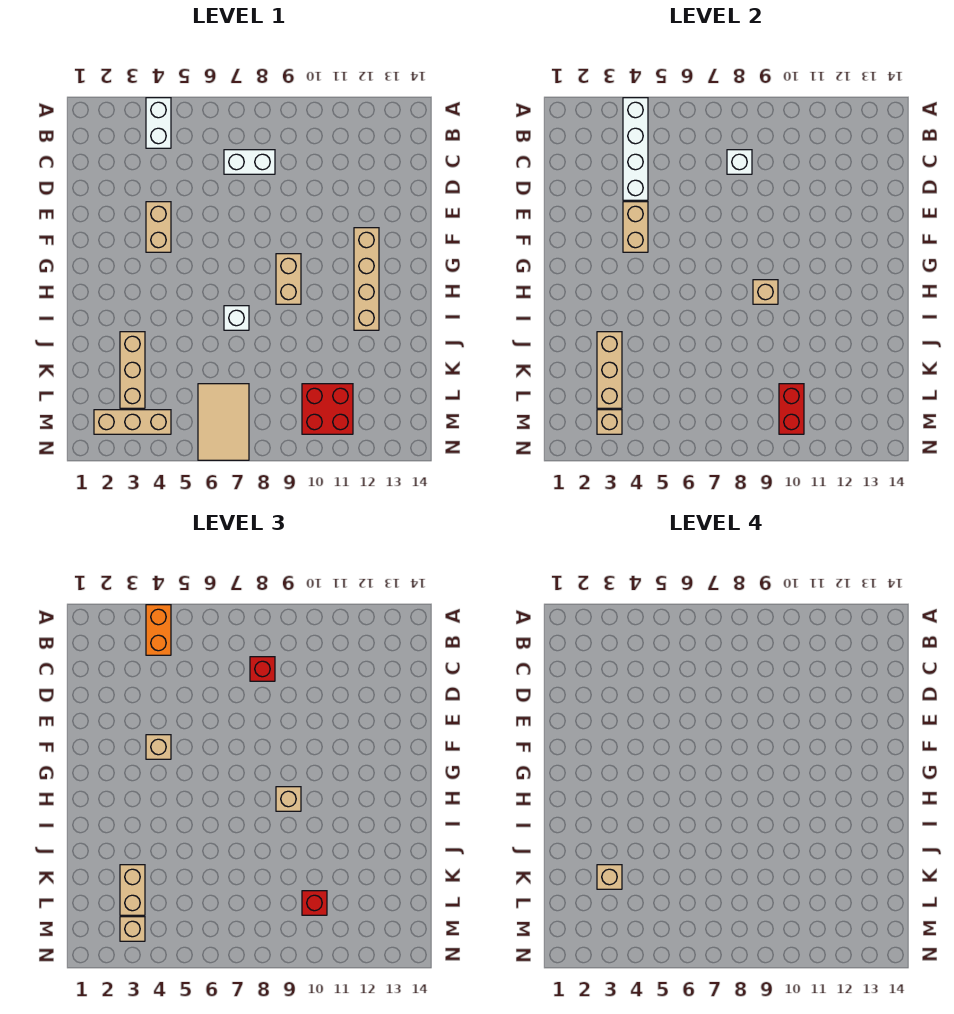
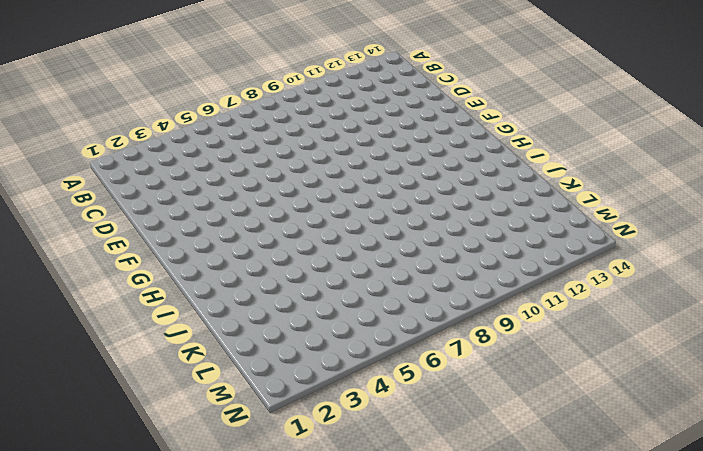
none -> white brick A4:B4 level 1
none -> white brick C7:C8 level 1
none -> tan brick E4:F4 level 1

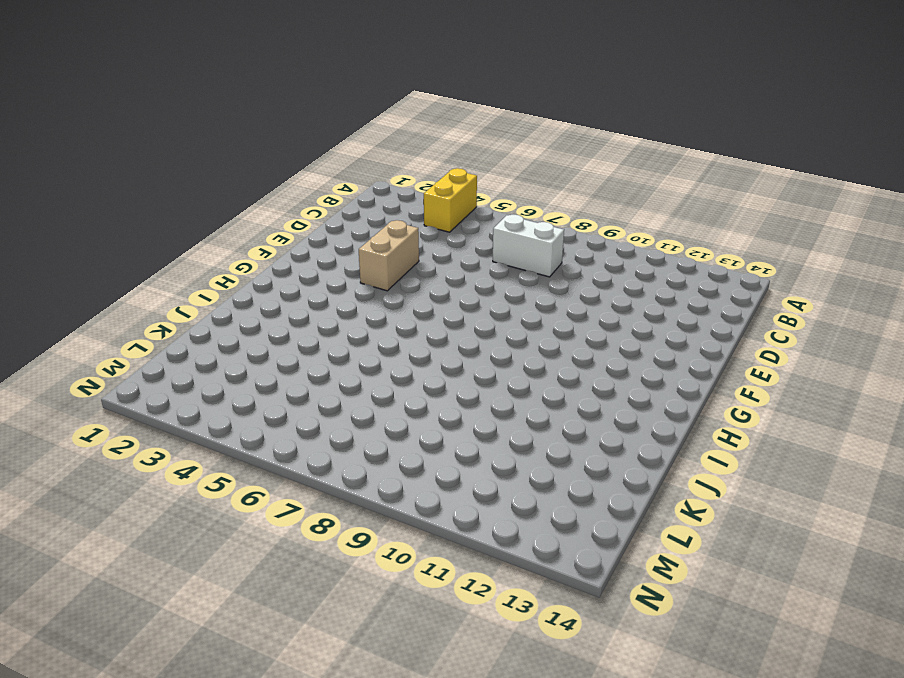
yellow brick A4:B4 level 1 -> white brick A4:B4 level 1
none -> tan brick F12:I12 level 1
none -> tan brick G9:H9 level 1
none -> white brick I7 level 1

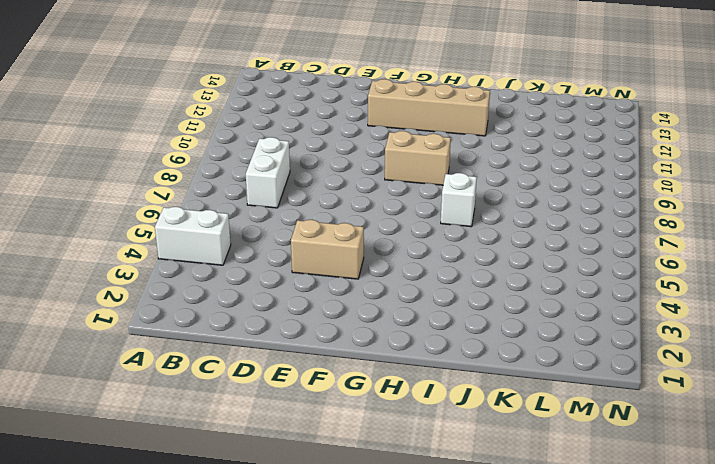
none -> tan brick J3:L3 level 1
none -> tan tile L6:N7 level 1
none -> red brick L10:M11 level 1

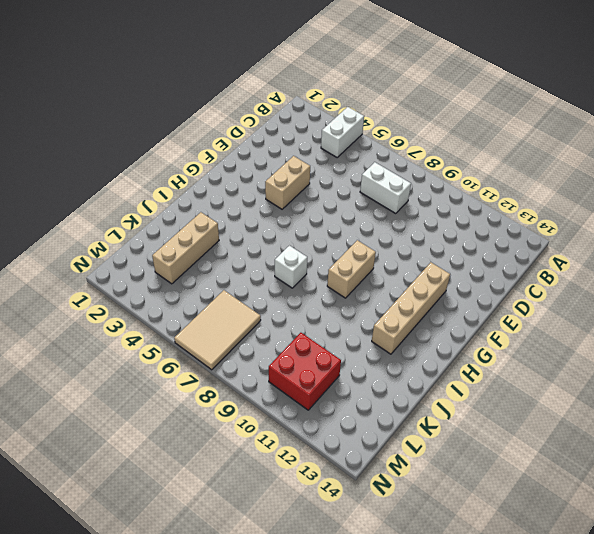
none -> tan brick M2:M4 level 1
none -> white brick A4:D4 level 2
none -> white brick C8 level 2

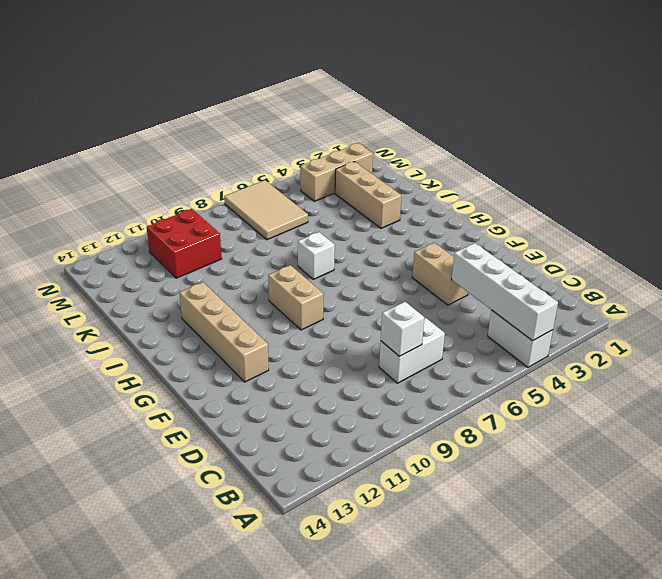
none -> tan brick E4:F4 level 2
none -> tan brick H9 level 2
none -> tan brick J3:L3 level 2

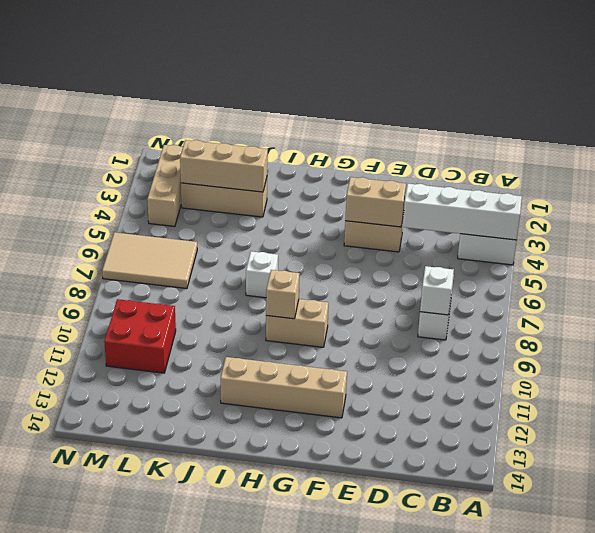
none -> red brick L10:M10 level 2
none -> tan brick M3 level 2
none -> orange brick A4:B4 level 3

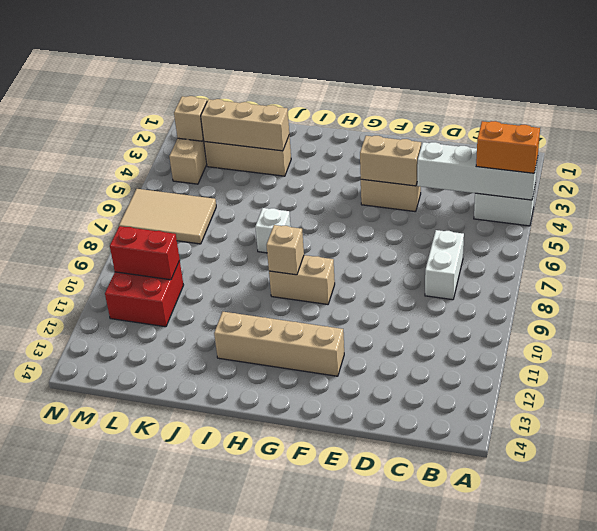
none -> white brick C8 level 2
none -> red brick C8 level 3
none -> tan brick F4 level 3

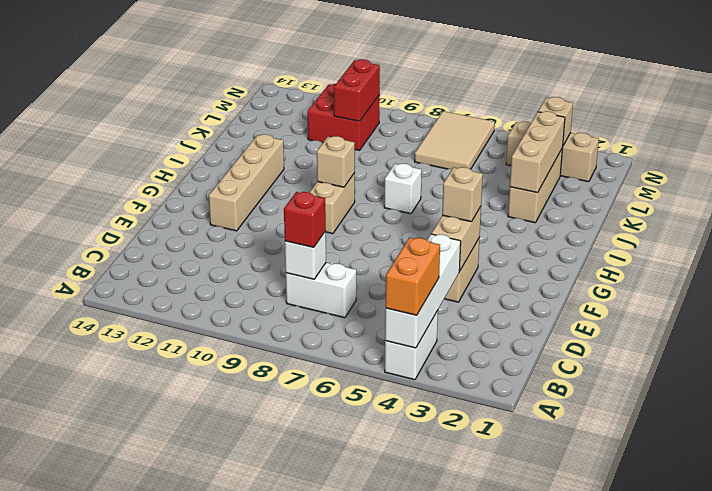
none -> tan brick H9 level 3
none -> tan brick K3:L3 level 3
none -> red brick L10 level 3

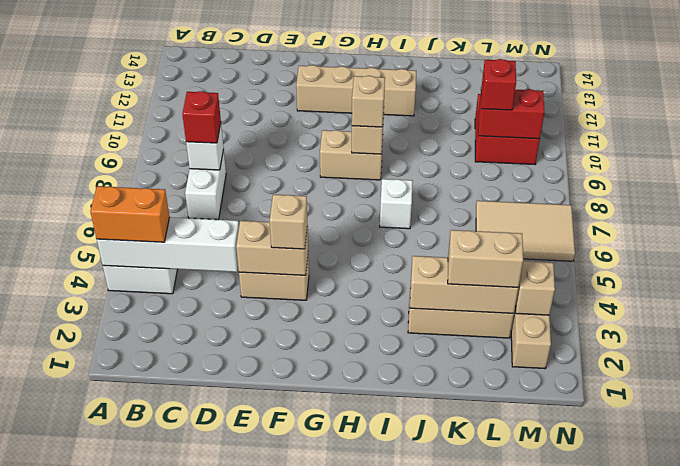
none -> tan brick M3 level 3
none -> tan brick K3 level 4

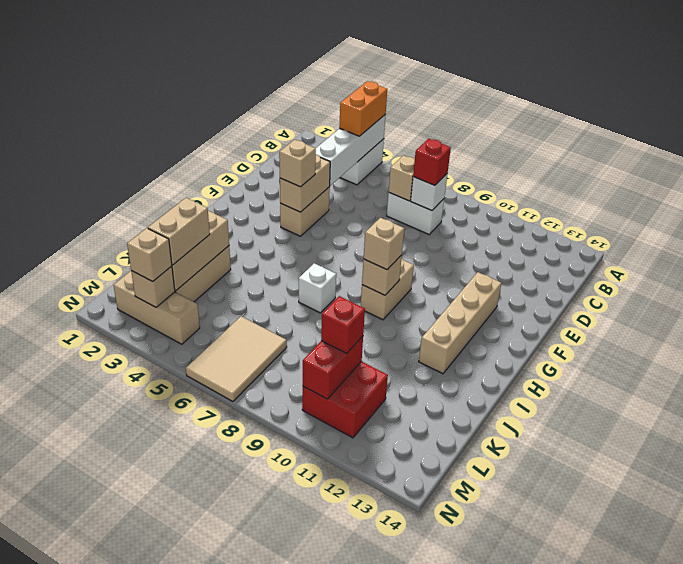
tan brick C7 level 2 -> tan brick K3 level 4

